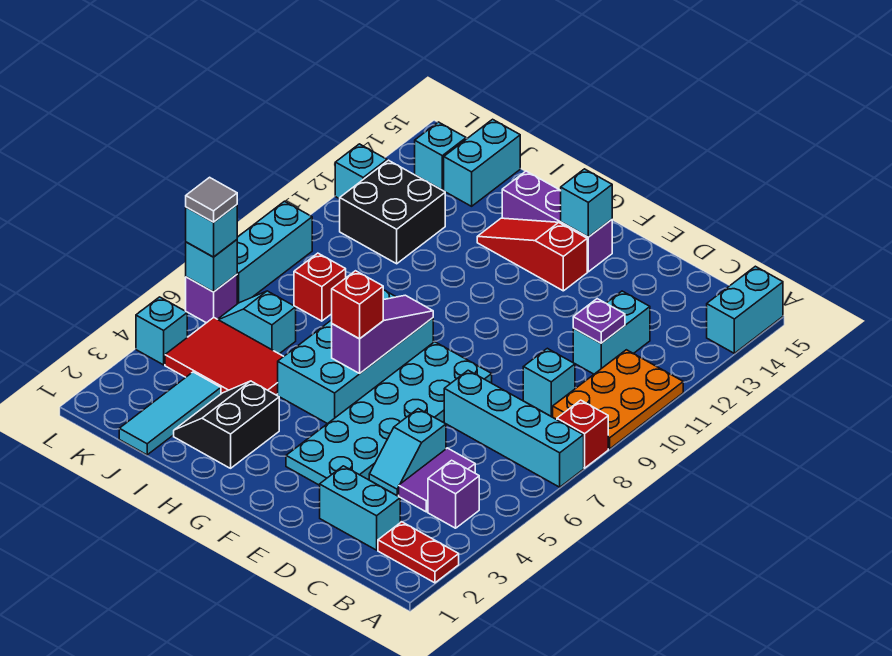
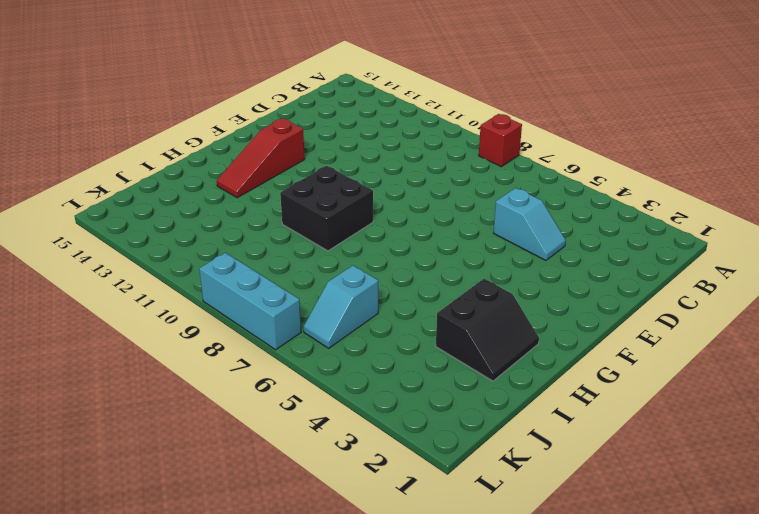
black brick G9:H10 level 1 -> black brick J11:K12 level 1
black slope H2:I3 level 1 top 3 -> black slope H2:I3 level 1 top H
none -> red plate A2:B2 level 1
none -> cyan brick A7:D7 level 1
none -> orange plate A9:B11 level 1
none -> cyan brick A14:A15 level 1

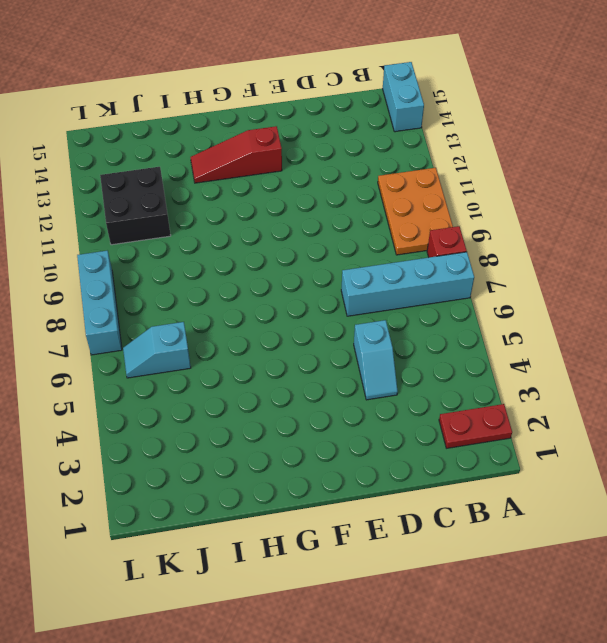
none -> purple brick B4 level 1
none -> cyan brick C2:D2 level 1
none -> purple tile C4:C5 level 1
none -> cyan brick C9 level 1

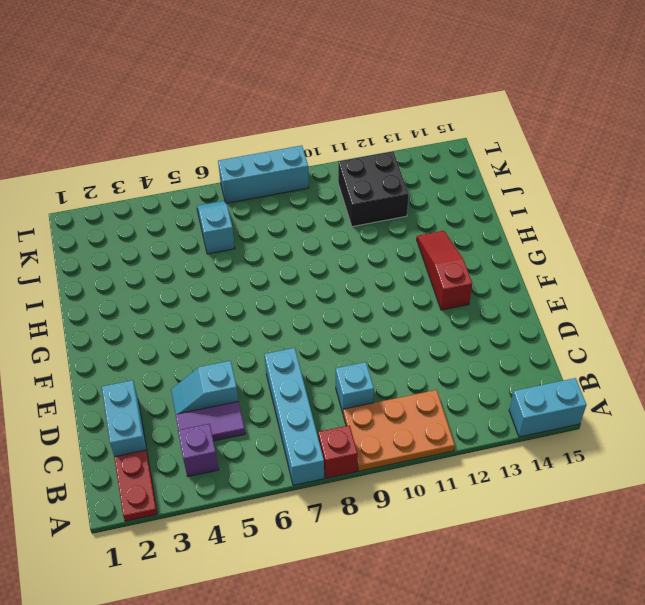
none -> cyan brick C11:C12 level 1
none -> cyan plate E3:F8 level 1
none -> purple brick F14:H14 level 1
none -> cyan brick G5:H8 level 1

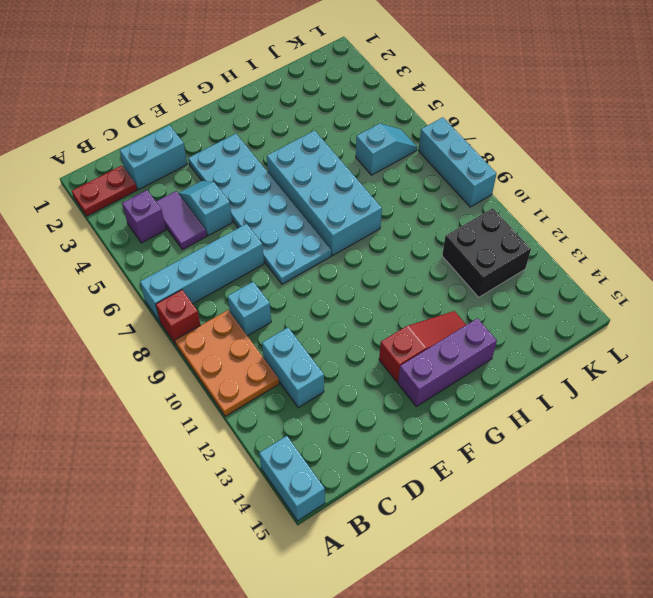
none -> black slope H2:I3 level 1 top H
none -> red tile I4:K5 level 1
none -> cyan tile J1:J3 level 1
none -> red brick J8 level 1

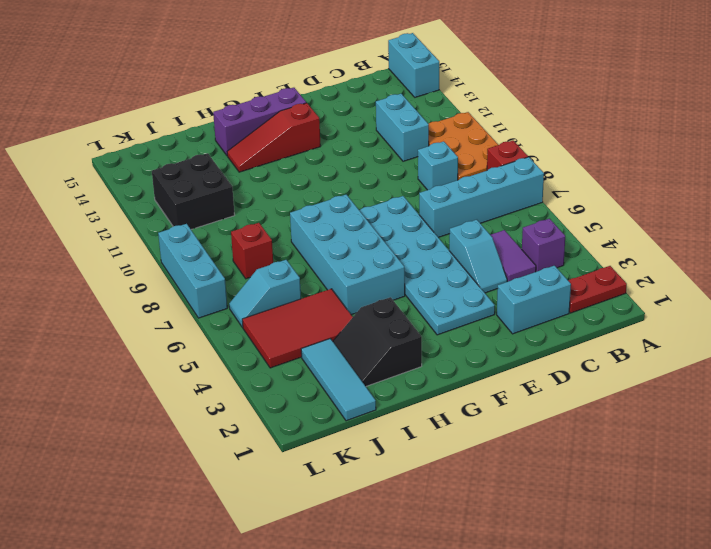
none -> cyan brick J14:J15 level 1
none -> cyan brick K14 level 1
none -> cyan brick L4 level 1
none -> purple brick L6 level 1

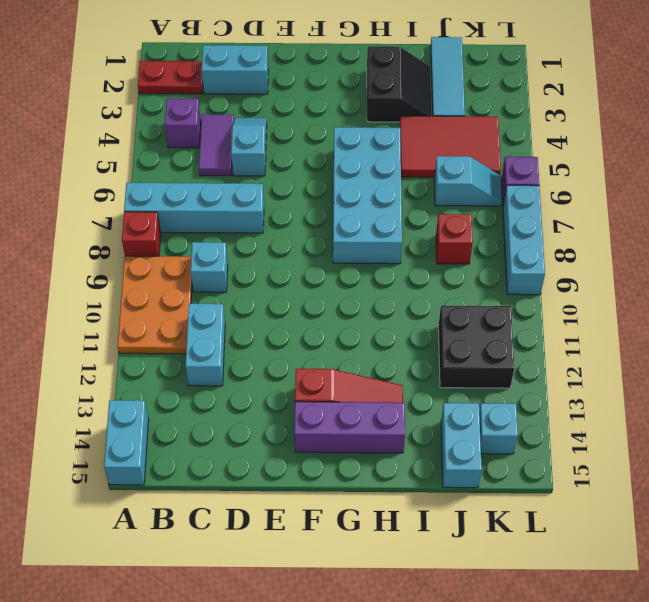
none -> cyan plate E3:F8 level 1
none -> cyan brick L4 level 1
none -> cyan brick L12 level 1
none -> purple plate C11 level 2

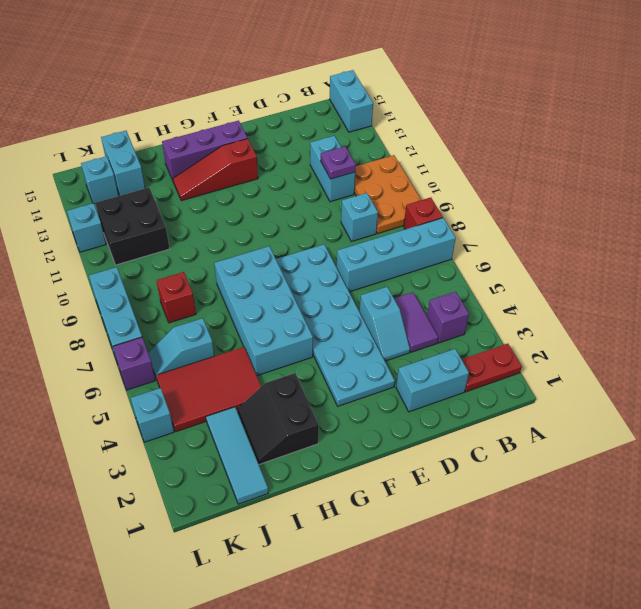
none -> cyan brick F14 level 2
none -> purple slope G6:G8 level 2 top 6
none -> cyan brick L6 level 2
none -> red brick G6 level 3

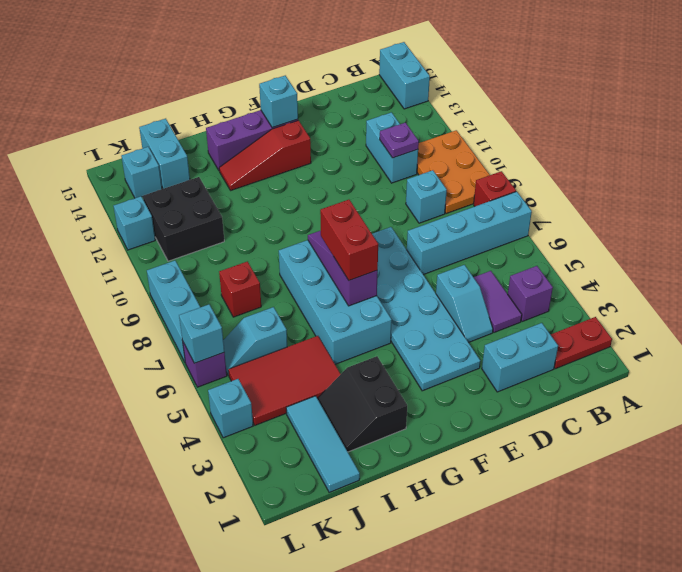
red brick G6:G7 level 3 -> red brick G6 level 3
none -> cyan brick L6 level 3
none -> grey tile L6 level 4

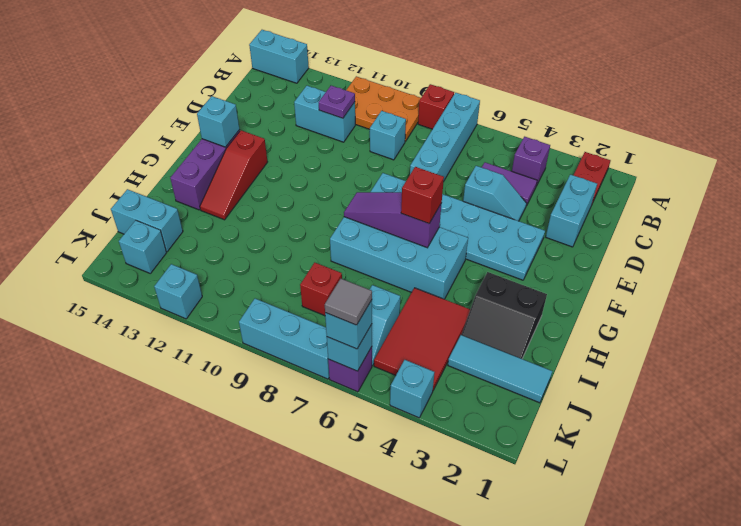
none -> black brick J11:K12 level 1

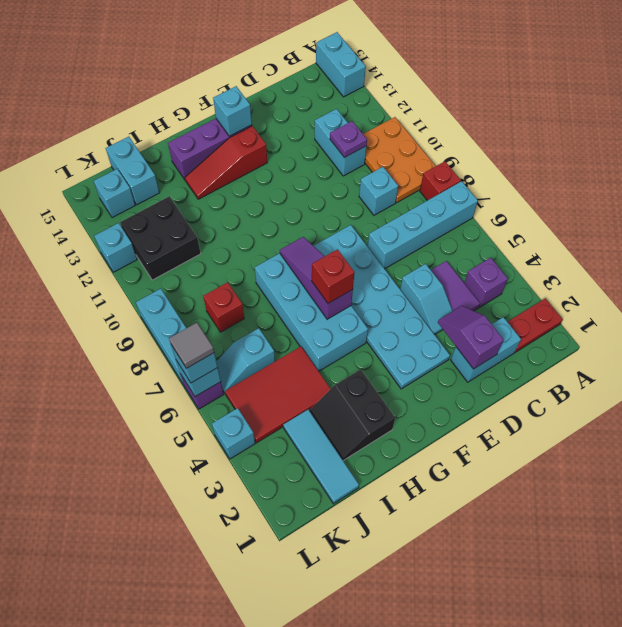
purple slope D2:D3 level 2 top 2 -> none

